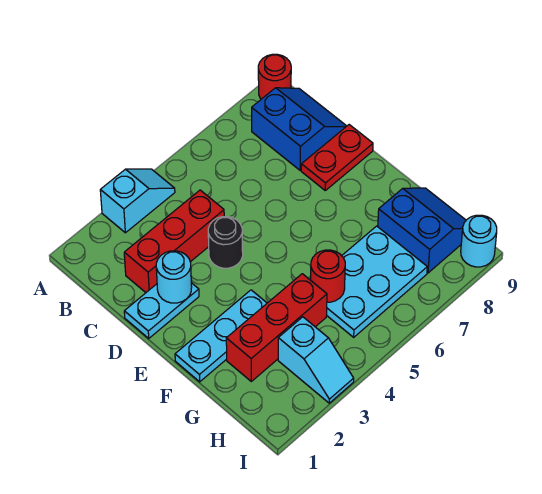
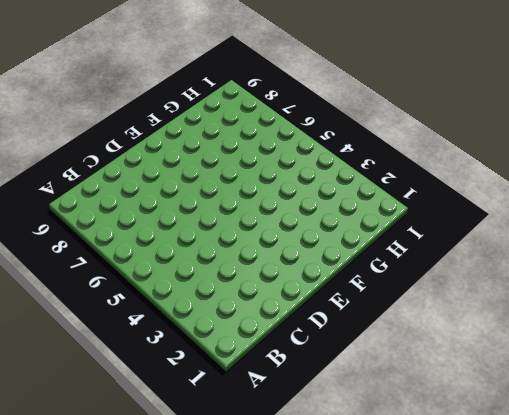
none -> cyan slope A3:A4 level 1 top 3
none -> red round brick A9 level 1
none -> blue slope B8:C9 level 1 top 8

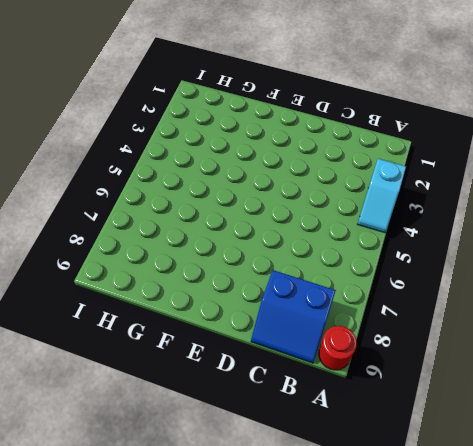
none -> red brick C2:C4 level 1
none -> cyan plate D1:D2 level 1
none -> black round brick D4 level 1

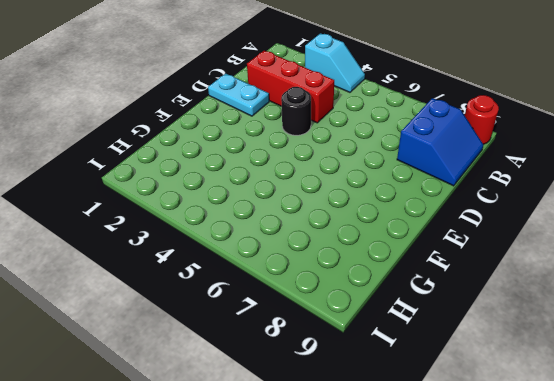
none -> red plate D8:D9 level 1
none -> cyan plate F1:F3 level 1
none -> red brick G2:G4 level 1

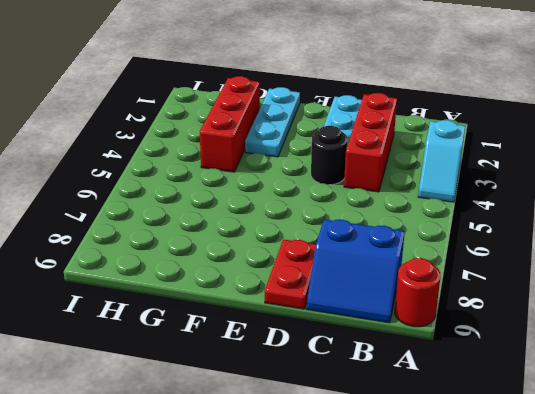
none -> cyan plate G5:H7 level 1
none -> blue slope G8:H9 level 1 top 8
none -> cyan slope H3:I3 level 1 top H

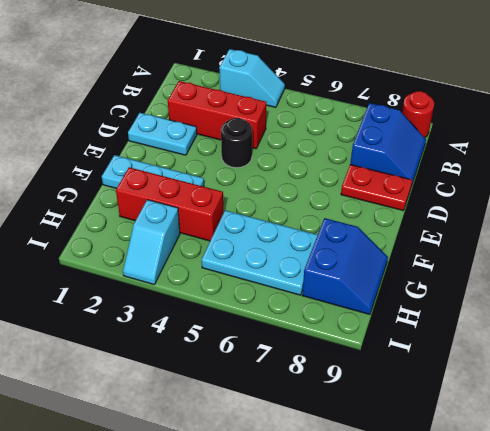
none -> cyan round brick I9 level 1
none -> cyan round brick D2 level 2
none -> red round brick G5 level 2

